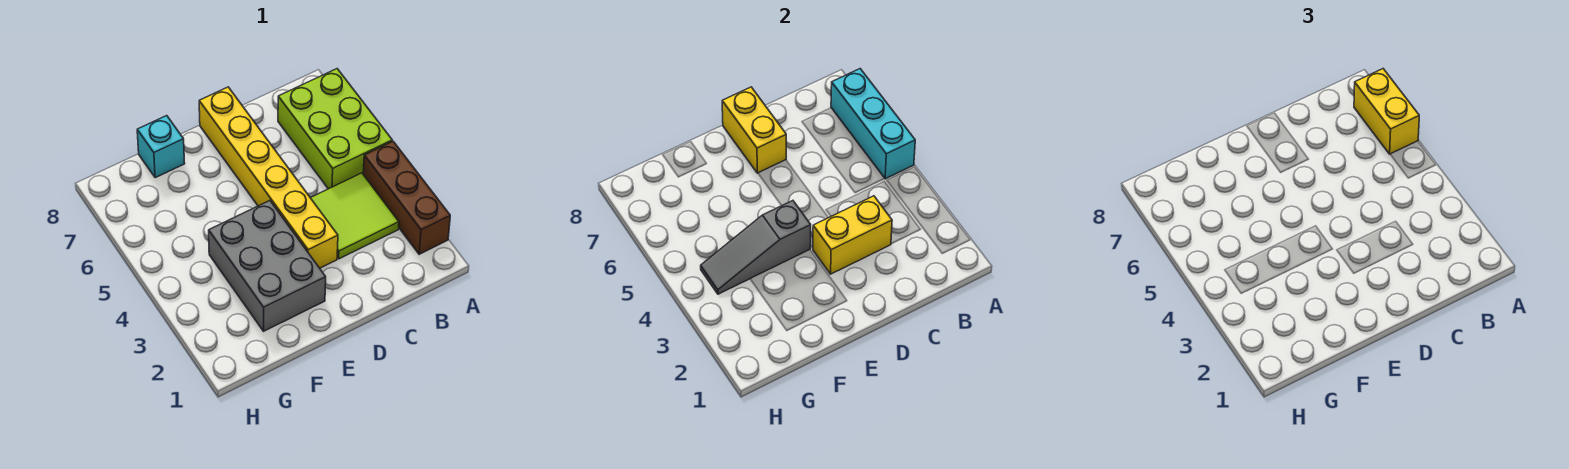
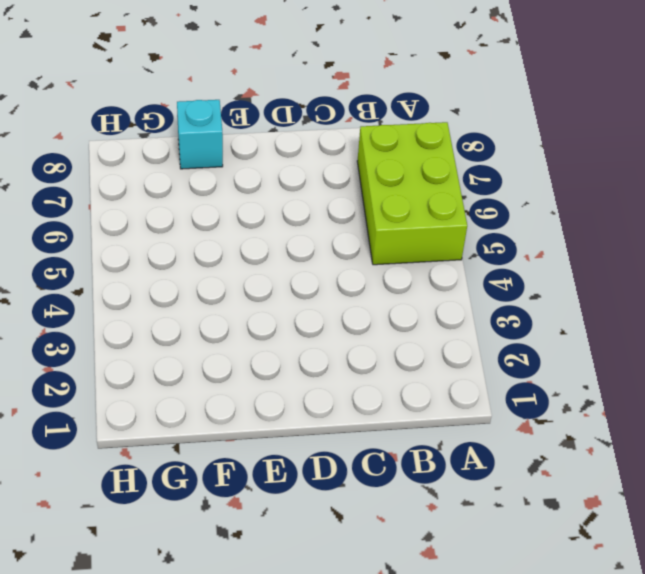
none -> brown brick A2:A4 level 1
none -> lime tile B3:C4 level 1

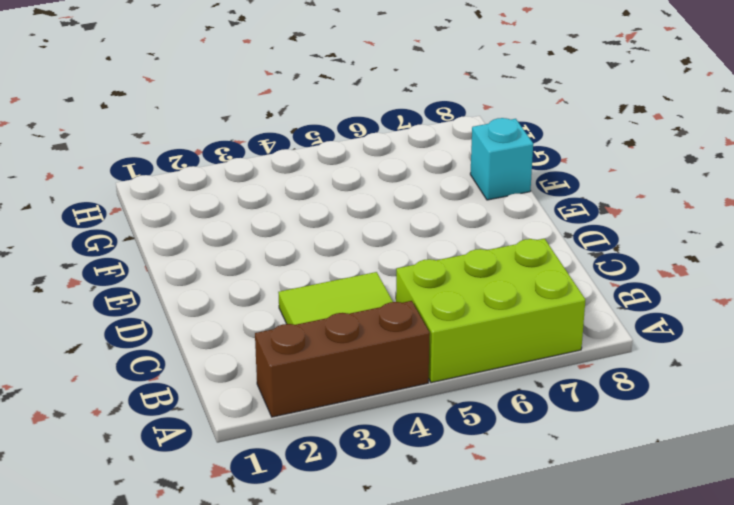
none -> yellow brick D3:D8 level 1
none -> grey brick E2:F4 level 1

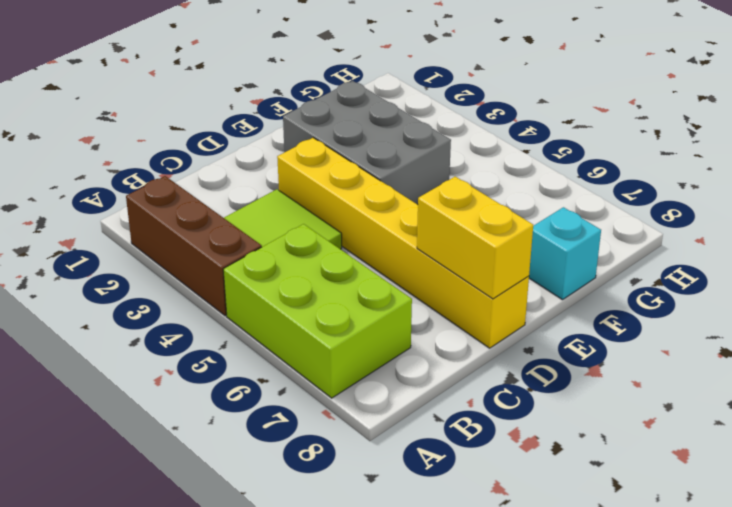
none -> cyan brick A5:A7 level 2
none -> yellow brick C3:D3 level 2

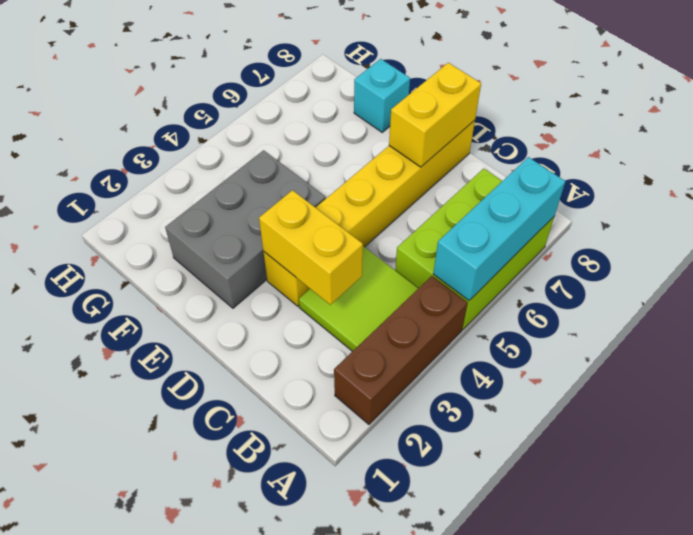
none -> grey slope E4:G4 level 2 top E
none -> yellow brick A6:A7 level 3

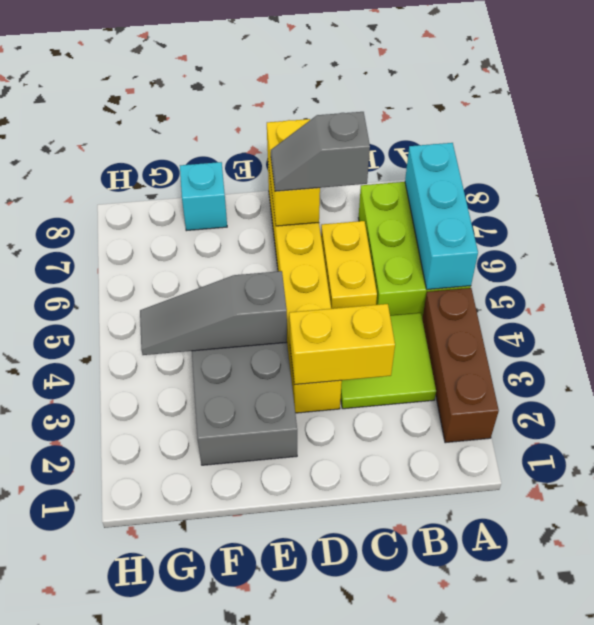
yellow brick C5:C6 level 1 -> yellow brick A6:A7 level 3
grey slope C7:D7 level 3 top C -> none

